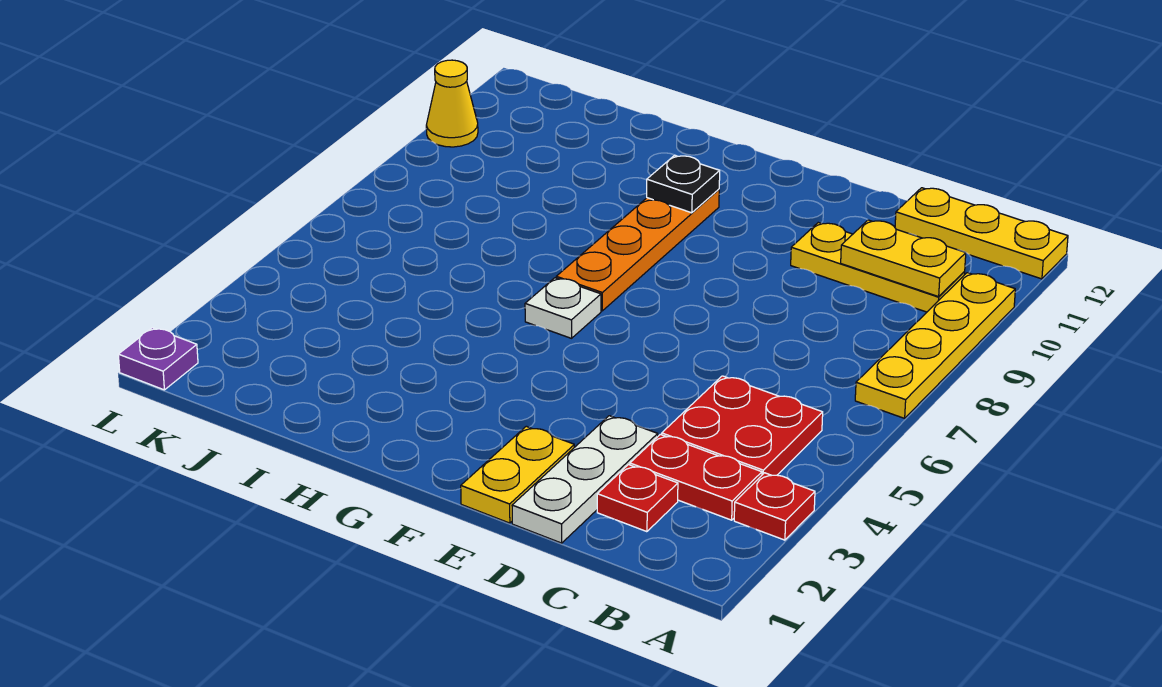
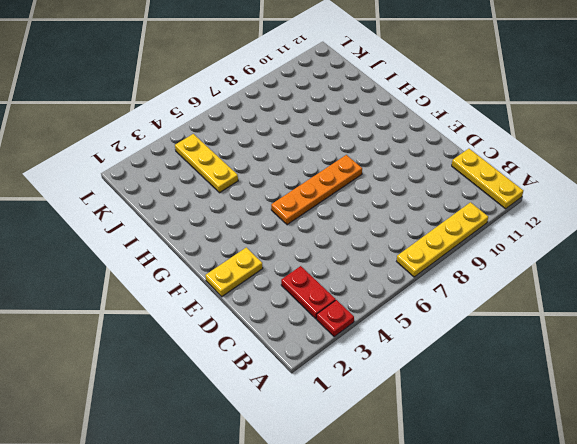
orange plate F5:F8 level 1 -> orange plate G7:G10 level 1
yellow plate I4:K4 level 1 -> yellow plate B10:D10 level 1
none -> red plate B4:C5 level 1
none -> red plate C2 level 1
none -> white plate D1:D3 level 1

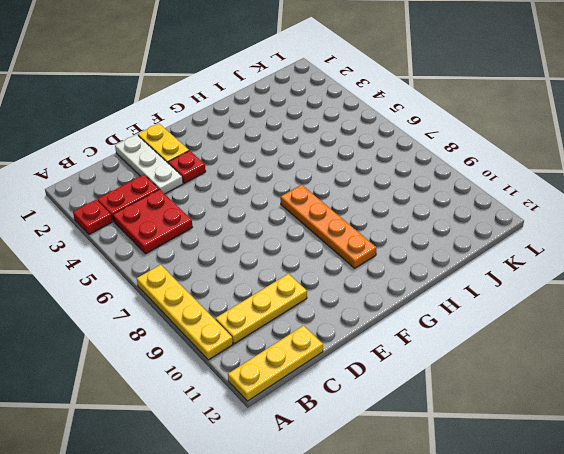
red plate E3 level 1 -> red plate C2 level 1
none -> white plate G6 level 1
none -> purple plate L1 level 1
none -> yellow cone L10 level 1

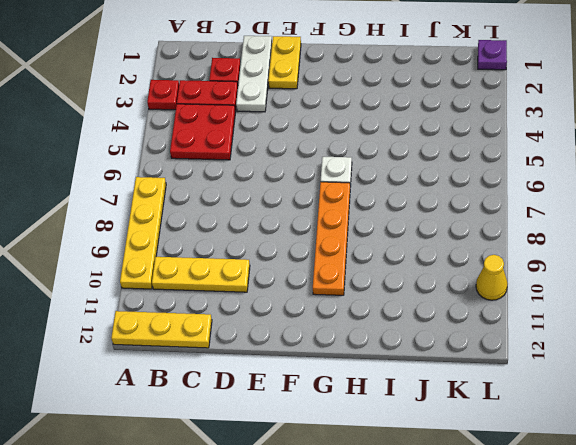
none -> yellow plate B10:C10 level 2
none -> black plate G10 level 2

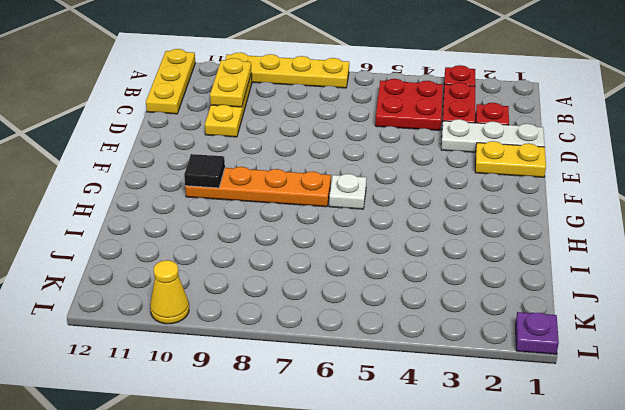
black tile G10 level 2 -> black plate G10 level 2

